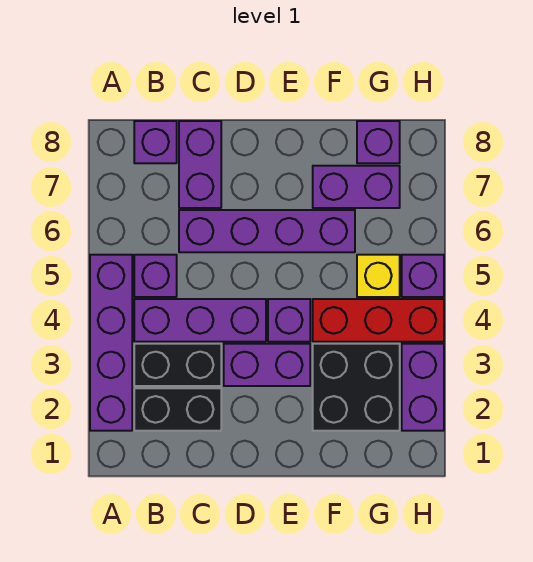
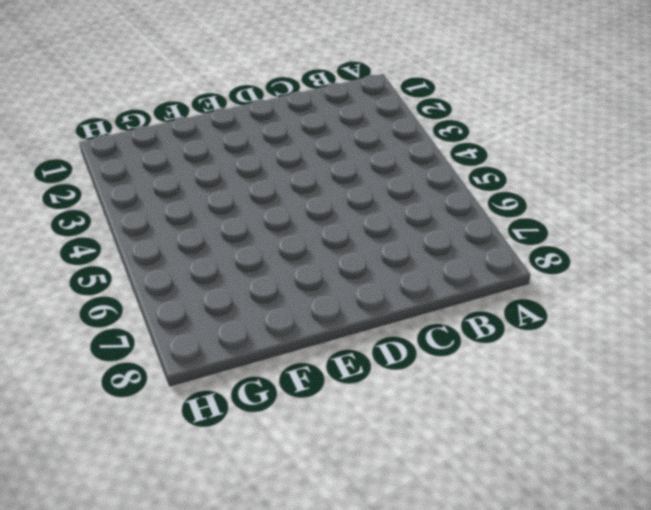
none -> purple brick A2:A5 level 1
none -> black brick B2:C2 level 1
none -> black brick B3:C3 level 1

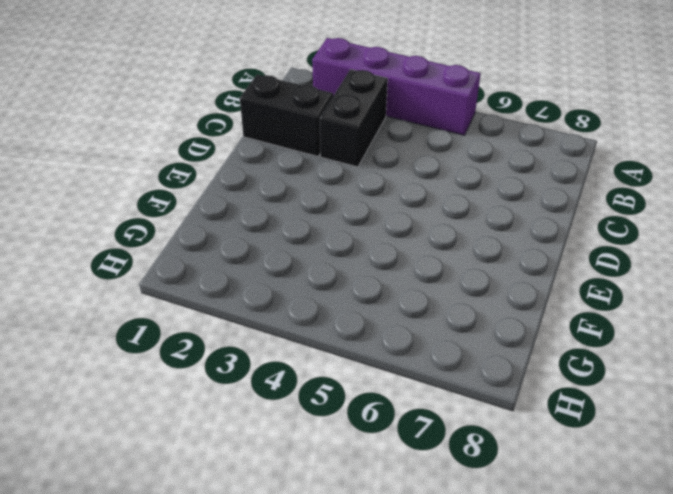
black brick C1:C2 level 1 -> black brick B2:C2 level 1
none -> purple brick B4:D4 level 1
none -> purple brick B5 level 1
none -> purple brick B8 level 1

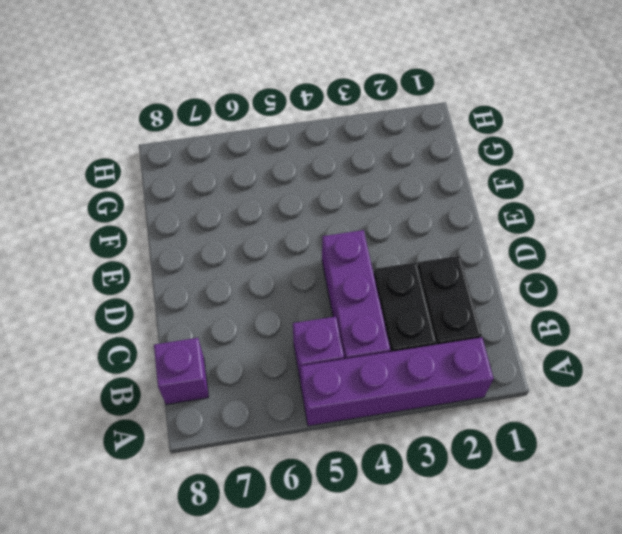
none -> purple brick C6:F6 level 1
none -> purple brick C7:C8 level 1
none -> purple brick D3:E3 level 1

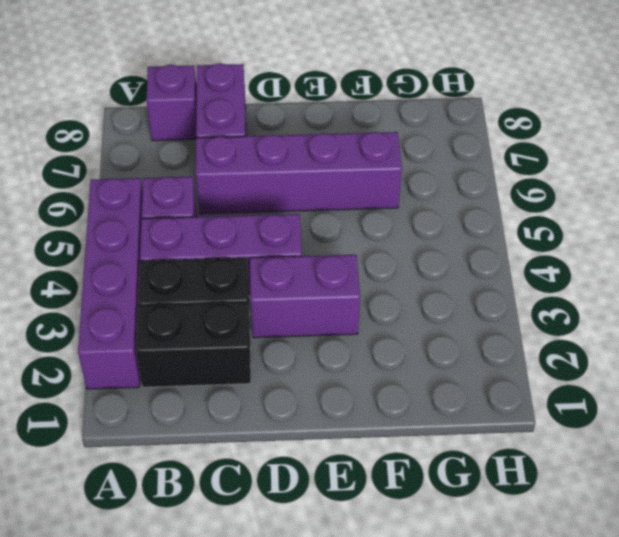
none -> purple brick E4 level 1
none -> black brick F2:G3 level 1
none -> red brick F4:H4 level 1

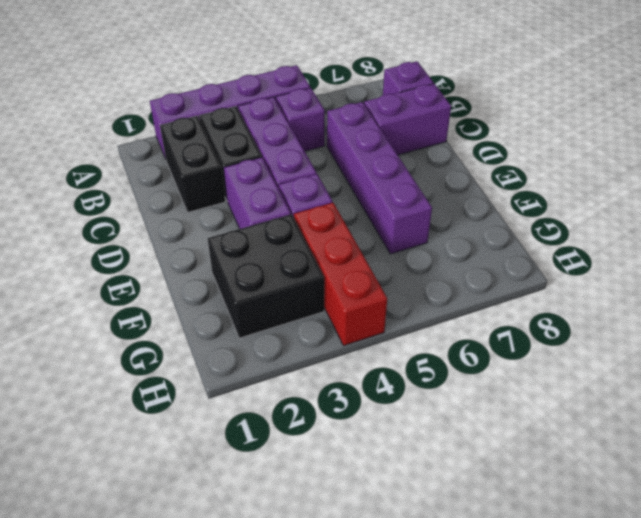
none -> purple brick F7:G7 level 1
none -> yellow brick G5 level 1
none -> purple brick G8 level 1

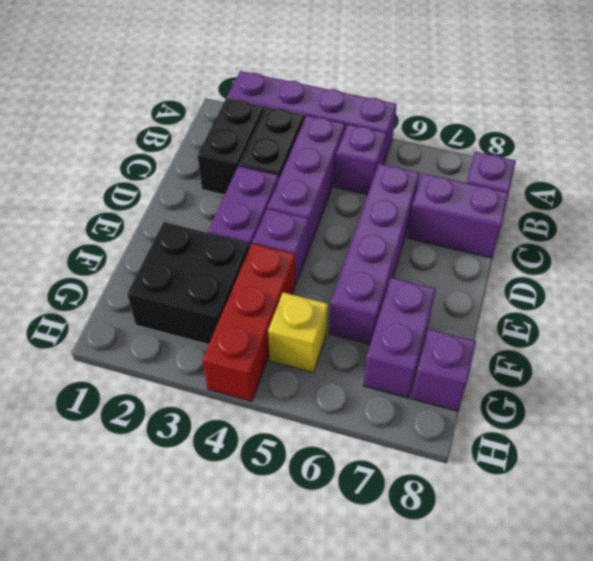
none -> purple brick H2:H3 level 1
none -> purple brick H5 level 1

